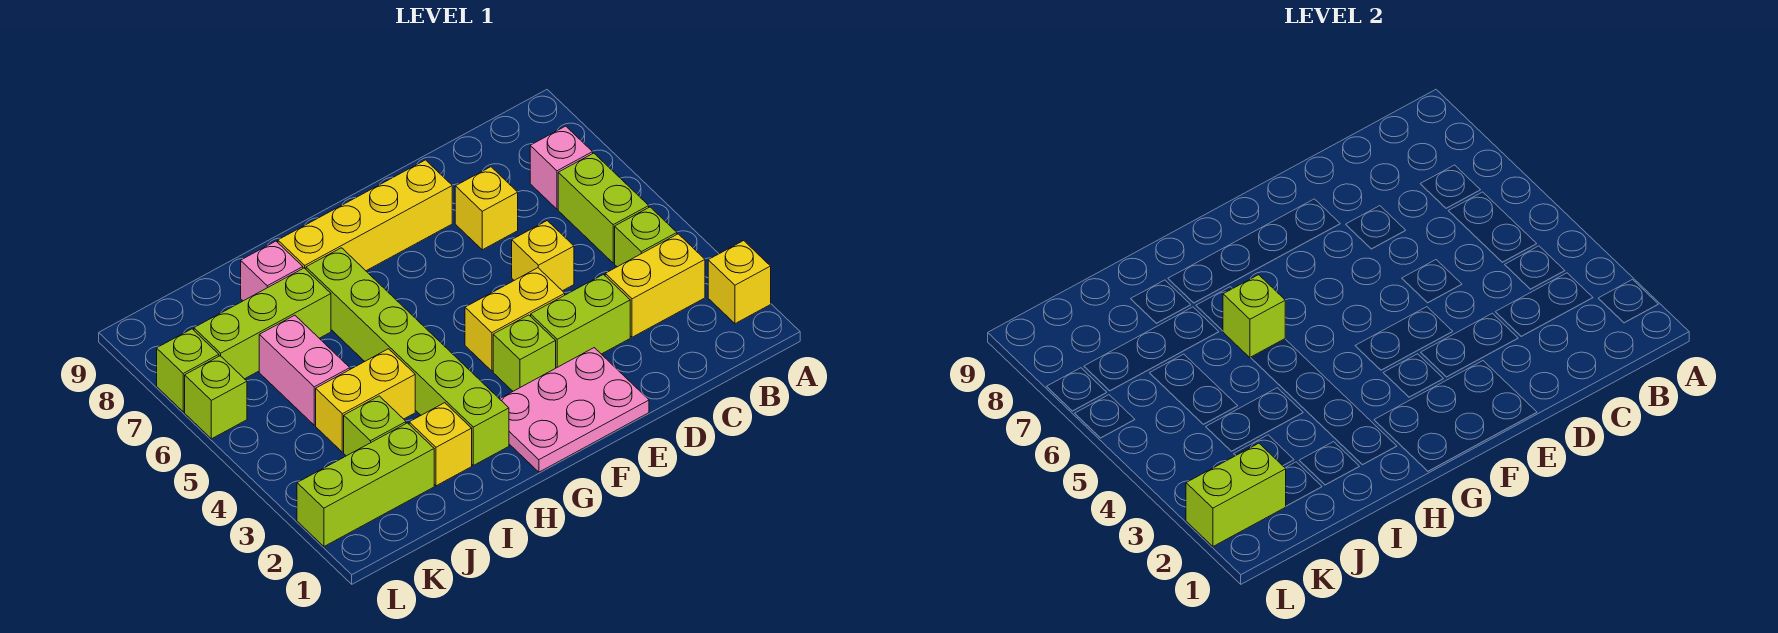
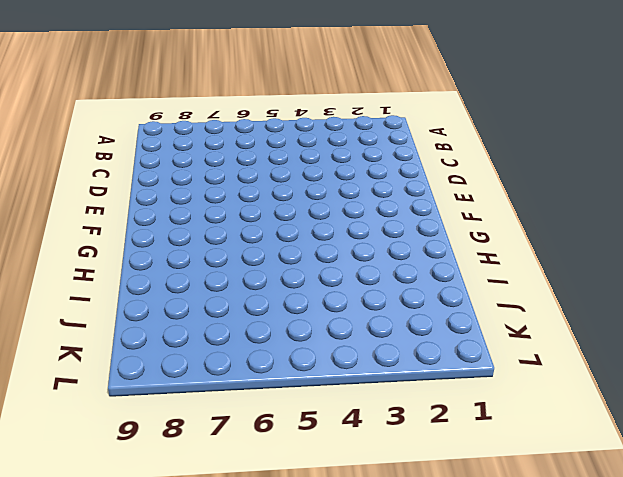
none -> yellow brick A2 level 1
none -> yellow brick B3:C3 level 1
none -> lime brick B4 level 1

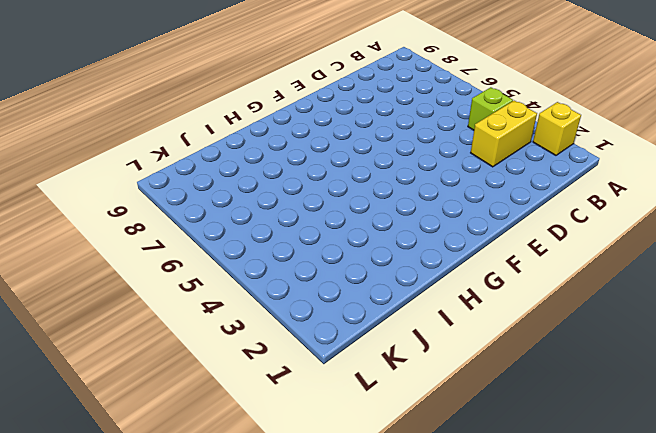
none -> lime brick B5:B6 level 1
none -> pink brick B7 level 1
none -> lime brick D3:E3 level 1

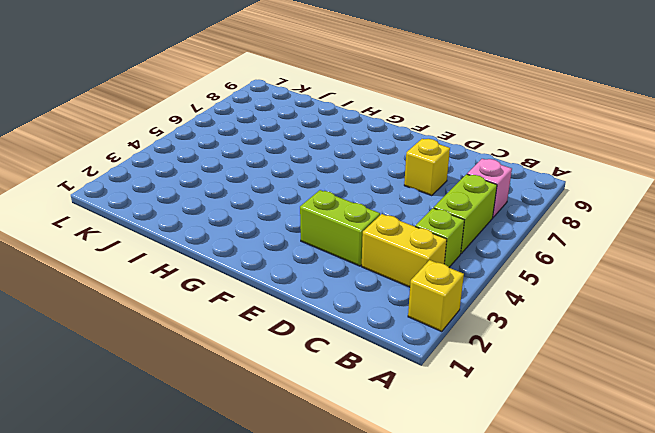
none -> yellow brick D5 level 1
none -> pink plate E1:G2 level 1
none -> yellow brick E4:F4 level 1

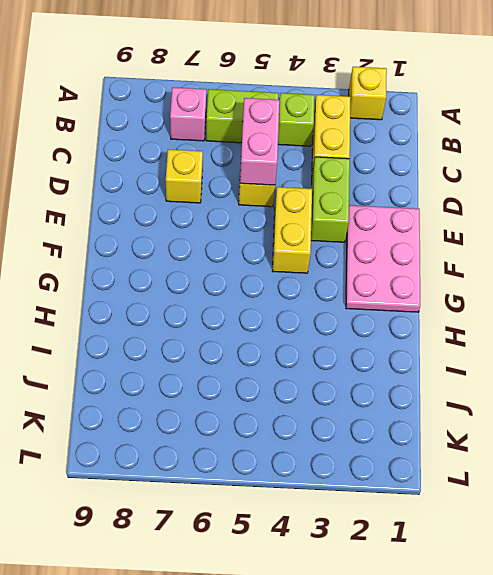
pink brick C5:D5 level 2 -> pink brick J5:J6 level 1
none -> yellow brick E8:H8 level 1
none -> lime brick F3 level 1
none -> lime brick H2:H7 level 1

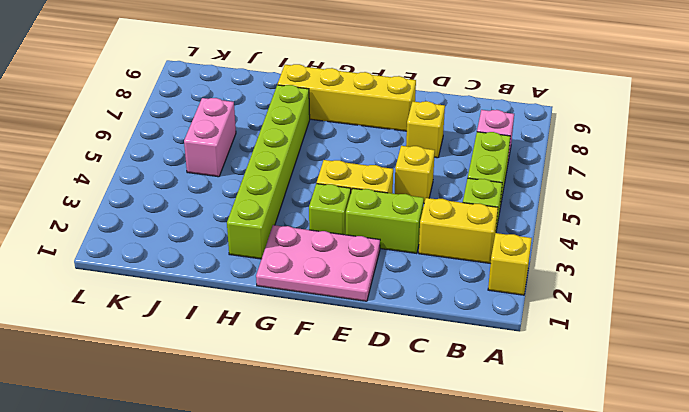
none -> yellow brick I2 level 1
none -> yellow brick I4:J4 level 1
none -> lime brick I7:K7 level 1

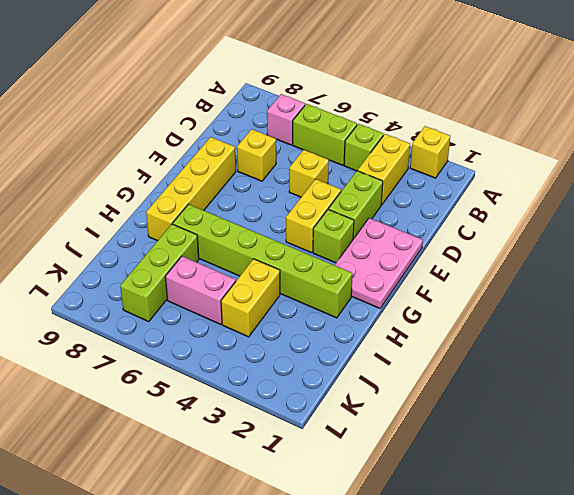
none -> yellow brick I2 level 1
none -> pink brick I8 level 1
none -> lime brick J2:L2 level 1

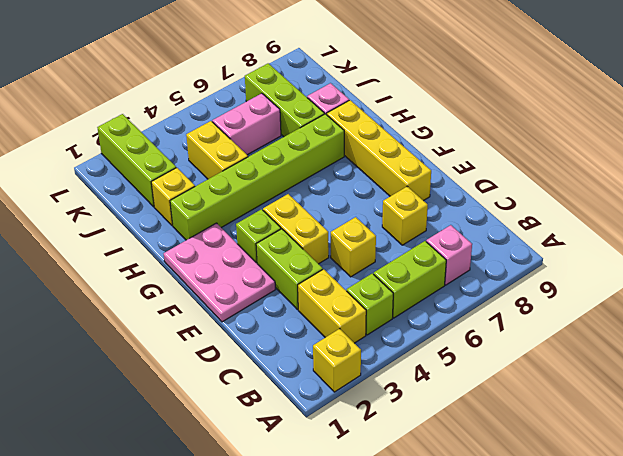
none -> lime brick J3 level 1
none -> lime brick L6 level 1
none -> lime brick L7 level 1

